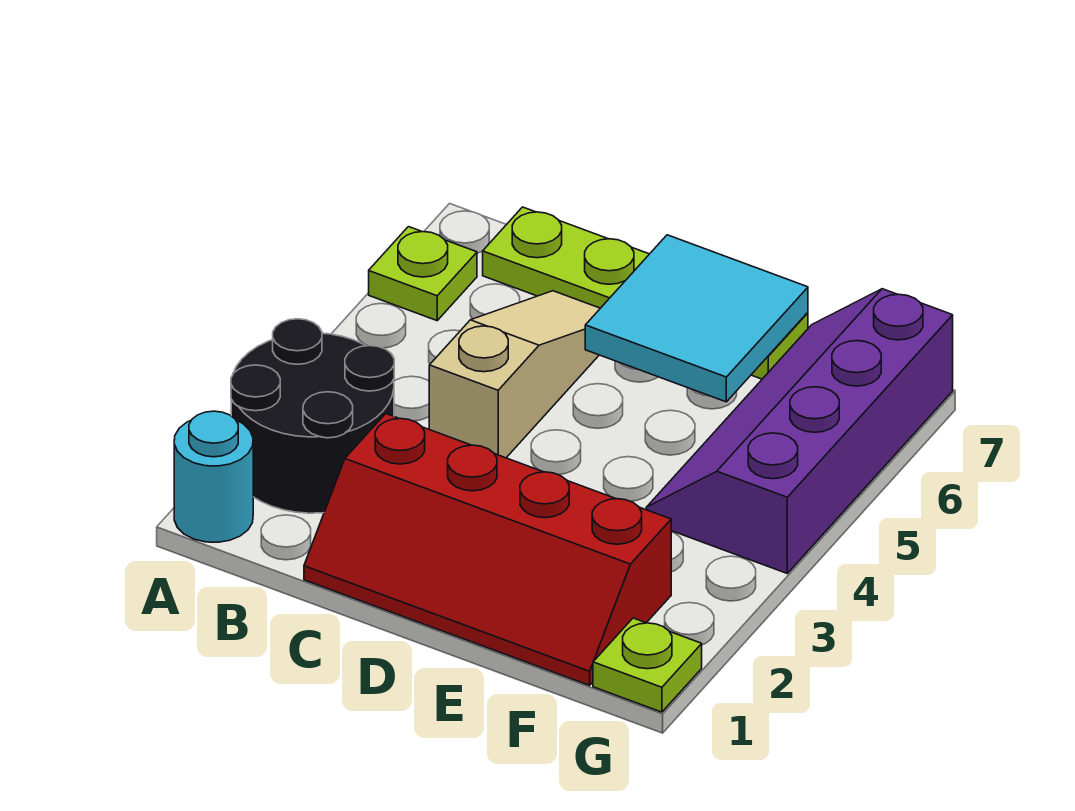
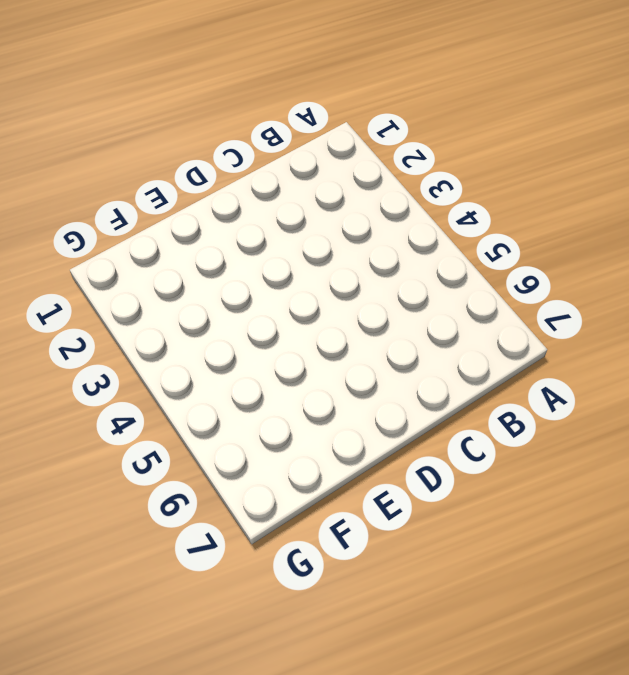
none -> cyan round brick A1 level 1
none -> black round brick A2:B3 level 1

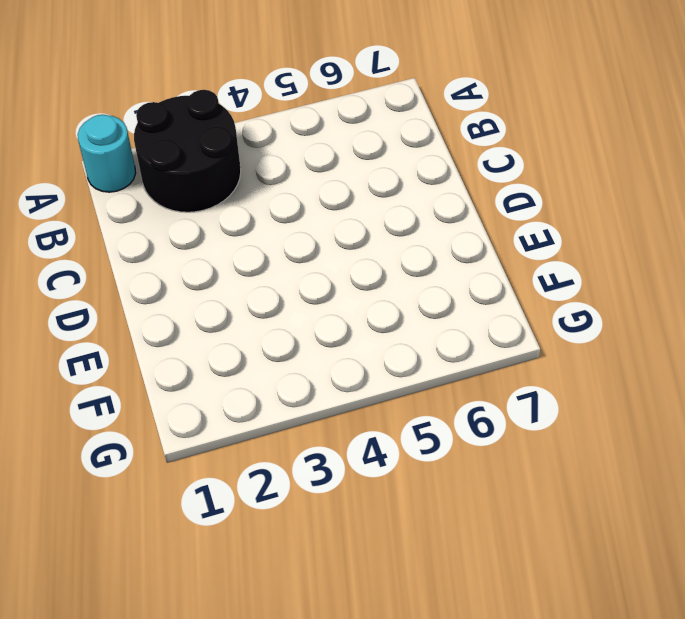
none -> lime plate A6 level 1
none -> lime plate B7:E7 level 1

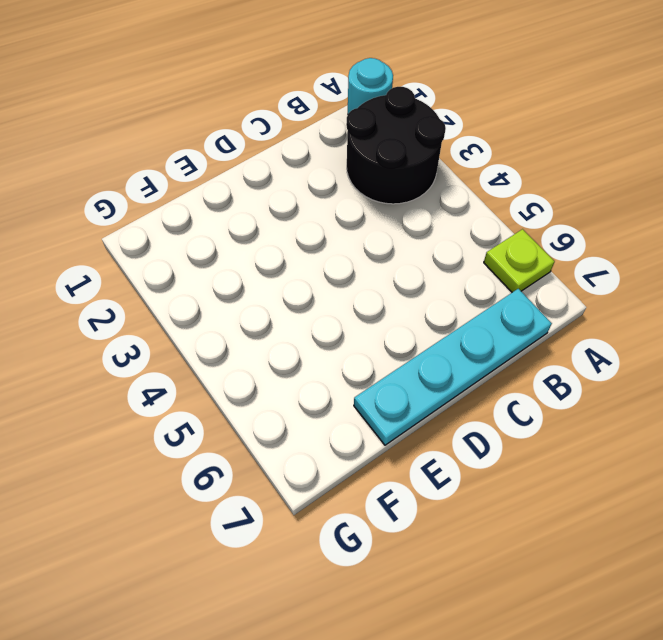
cyan plate B7:E7 level 1 -> lime plate B7:E7 level 1
none -> red slope C1:F2 level 1 top 2
none -> tan slope C4:C6 level 1 top 4

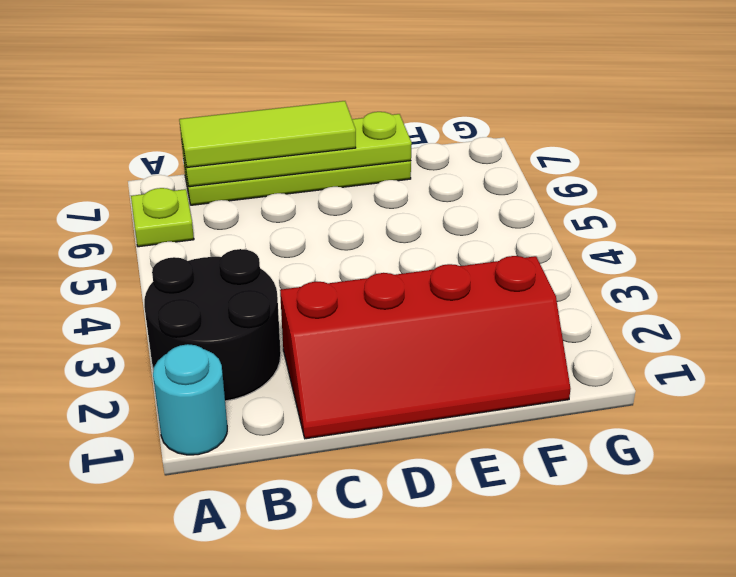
lime plate B7:E7 level 2 -> cyan tile D6:E7 level 2
lime tile B7:D7 level 3 -> none
none -> tan slope C4:C6 level 1 top 4
none -> purple slope F4:G7 level 1 top G

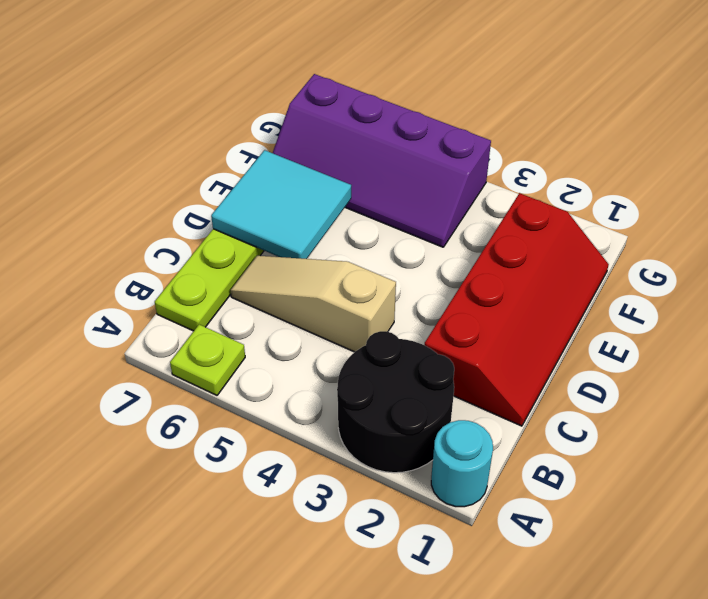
none -> lime plate G1 level 1

